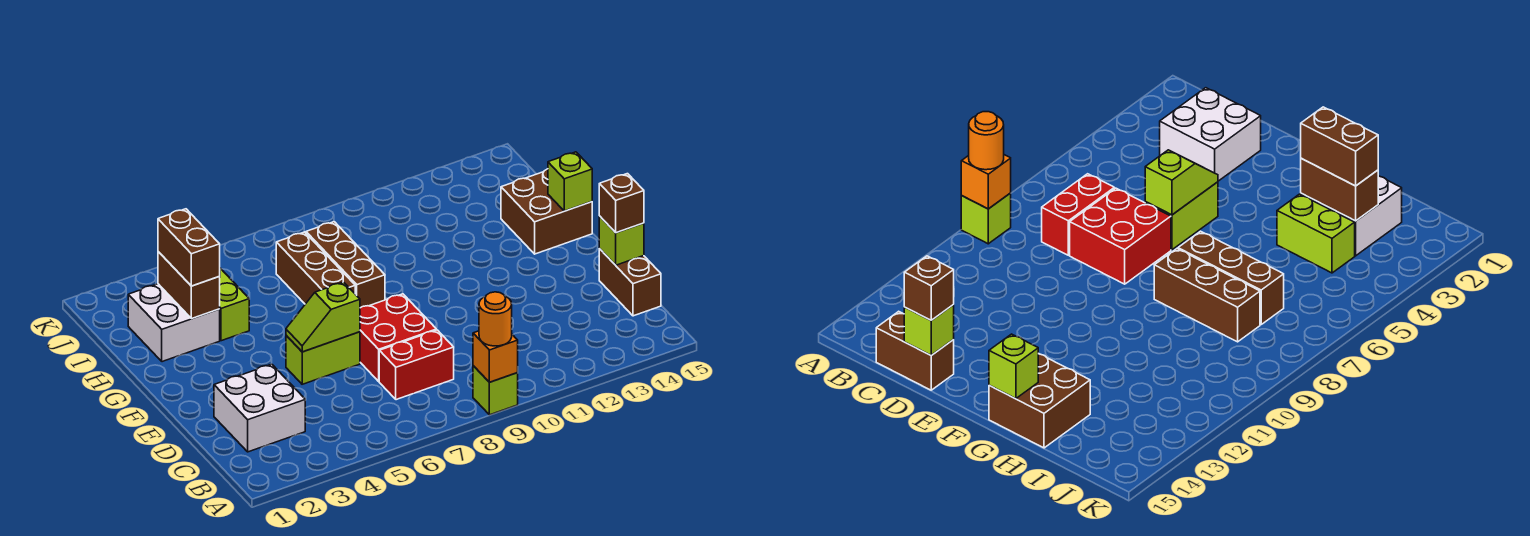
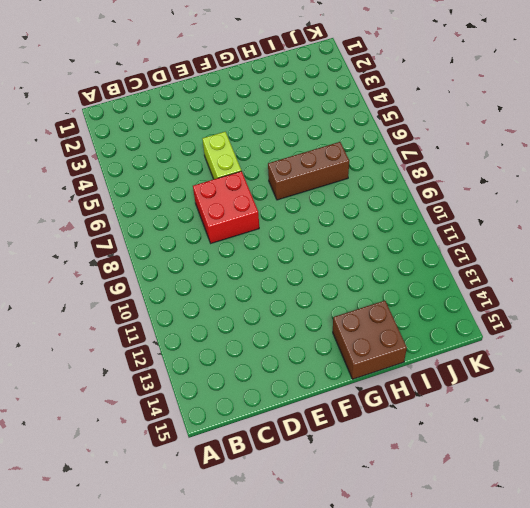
none -> lime brick A9 level 1
none -> white brick C2:D3 level 1
none -> red brick C7:C8 level 1

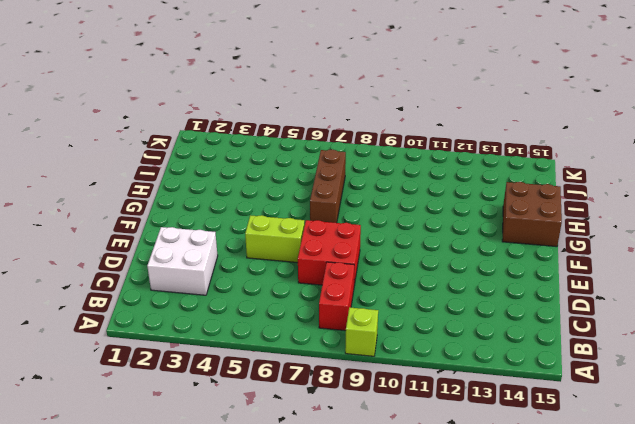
red brick B8:C8 level 1 -> red brick C7:C8 level 1
none -> brown brick C15:D15 level 1
none -> brown brick G8:I8 level 1
none -> white brick H2:I3 level 1

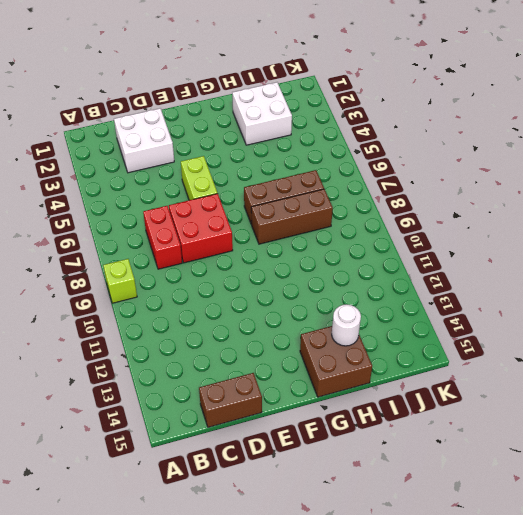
white round brick H14 level 2 -> none
none -> lime brick H4:I4 level 1
none -> orange brick A9 level 2
none -> lime brick D15 level 2

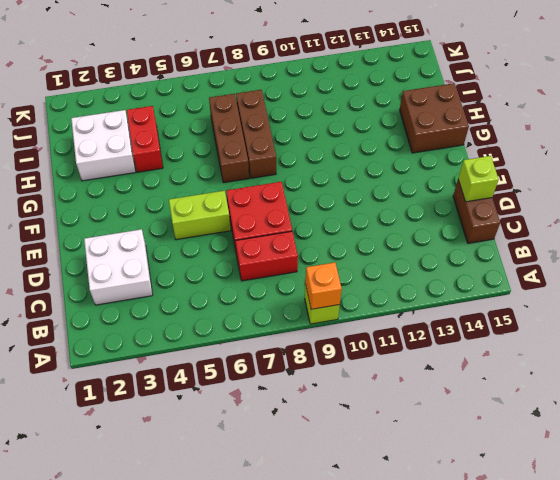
red brick H4:I4 level 1 -> lime brick H4:I4 level 1
none -> lime slope E5:E6 level 2 top 6
none -> lime brick G15 level 2
none -> brown brick H3:I3 level 2

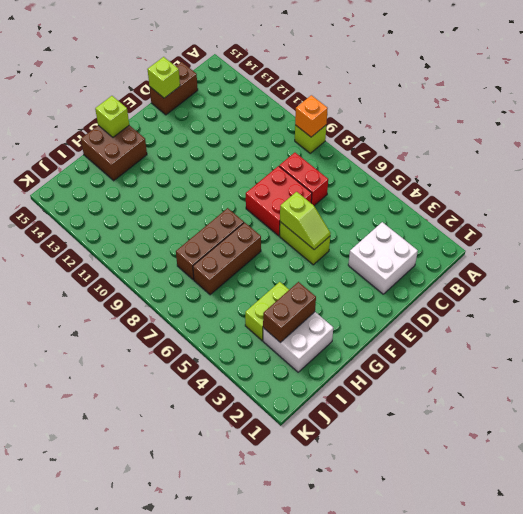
none -> orange round brick A9 level 3
none -> brown brick D15 level 3
none -> brown brick H3:I3 level 3

